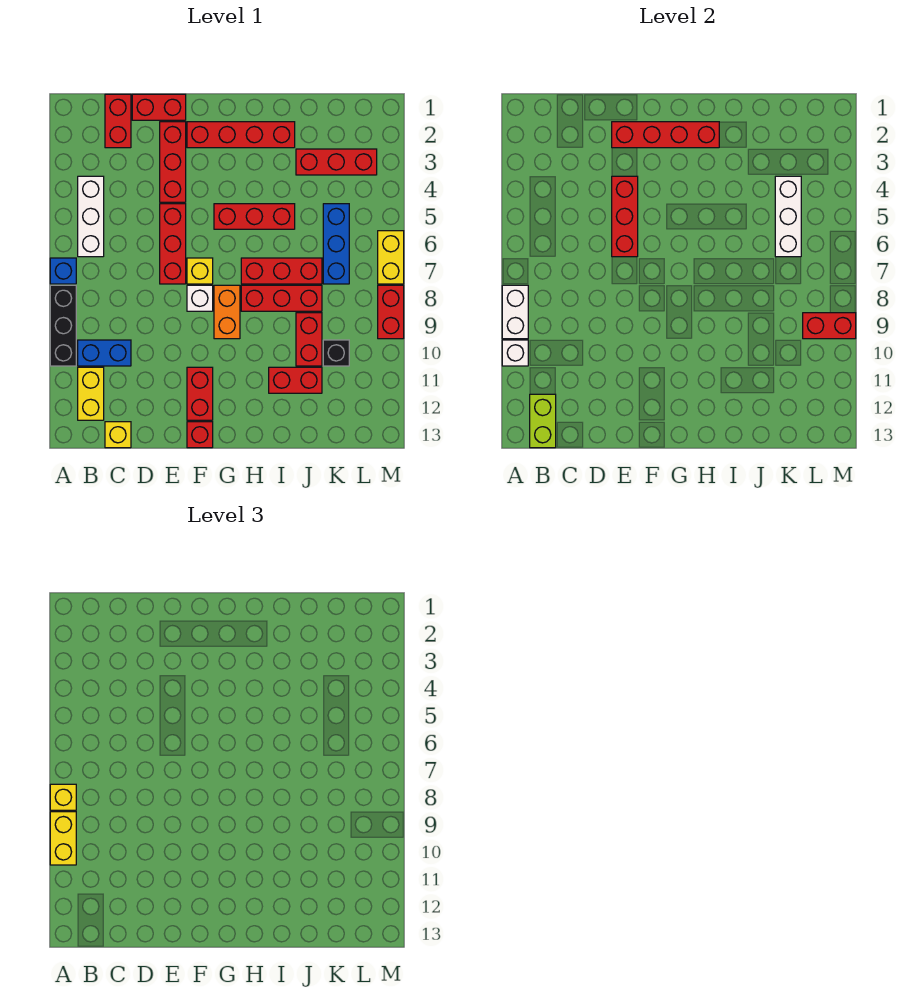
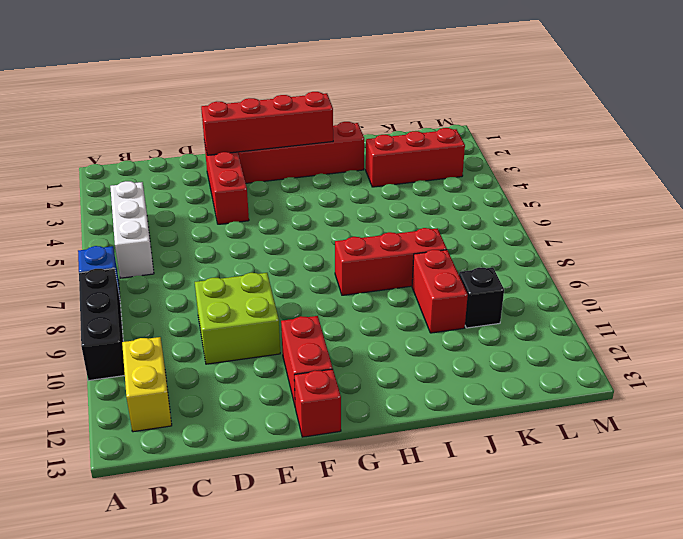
lime brick D9:E10 level 1 -> none
none -> blue brick B10:C10 level 1
none -> red brick C1:C2 level 1
none -> yellow brick C13 level 1
none -> red brick D1:E1 level 1

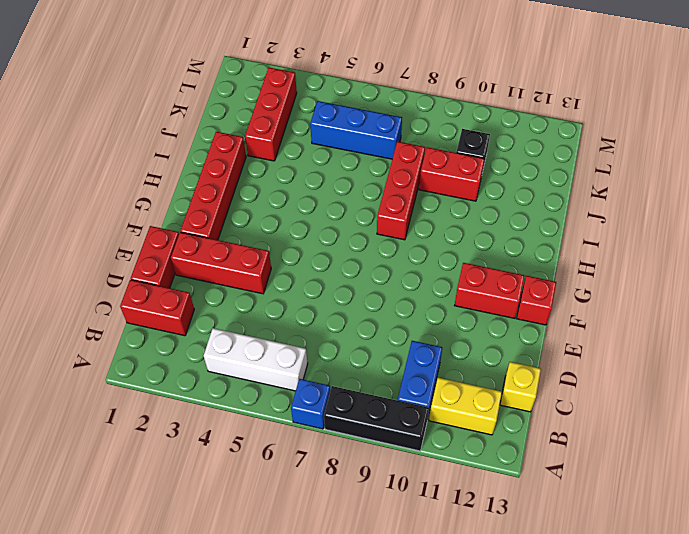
none -> red brick E5:E7 level 1
none -> yellow brick F7 level 1
none -> white brick F8 level 1
none -> red brick G5:I5 level 1

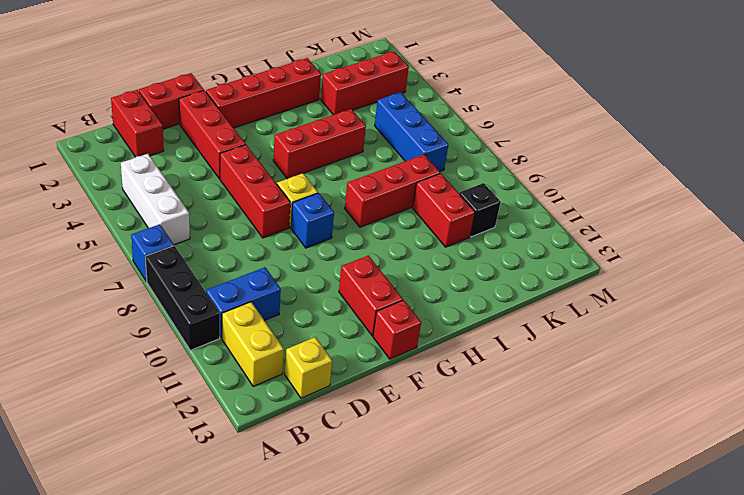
blue brick F8 level 1 -> white brick F8 level 1
none -> orange brick G8:G9 level 1
none -> red brick H7:J7 level 1
none -> red brick I11:J11 level 1
none -> yellow brick M6:M7 level 1

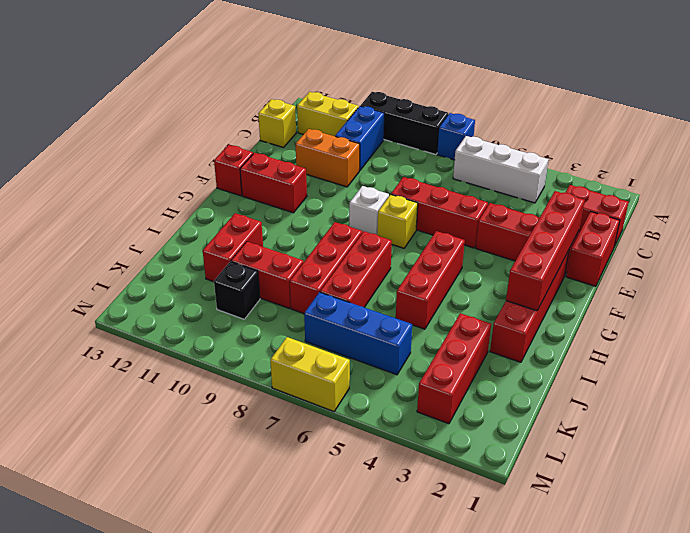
orange brick D10:D11 level 1 -> orange brick G8:G9 level 1
none -> red brick M8:M9 level 1
none -> white brick A8:A9 level 2
none -> white brick A10 level 2
none -> lime brick B12:B13 level 2

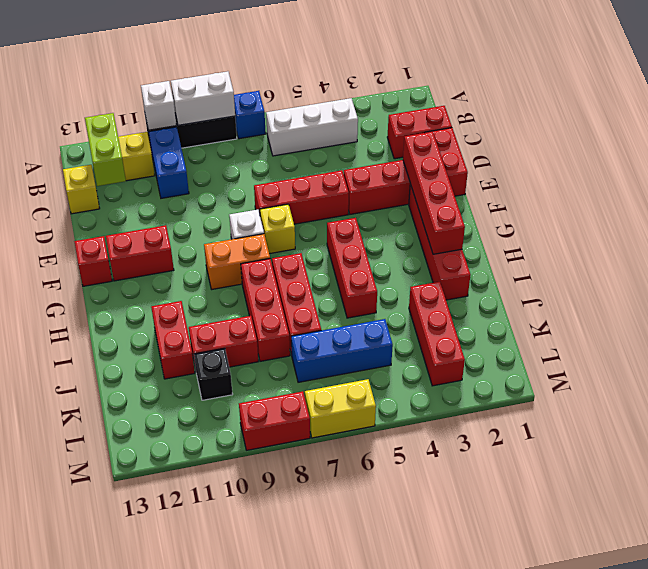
lime brick B12:C12 level 2 -> lime brick B12:B13 level 2
none -> red brick E4:E6 level 2
none -> white brick K4:K6 level 2
none -> red brick L9:M9 level 2
none -> yellow brick A8 level 3

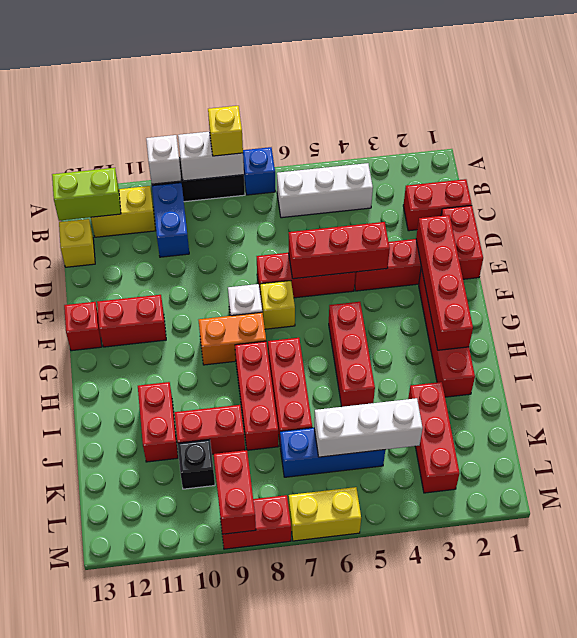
none -> yellow brick A9:A10 level 3

